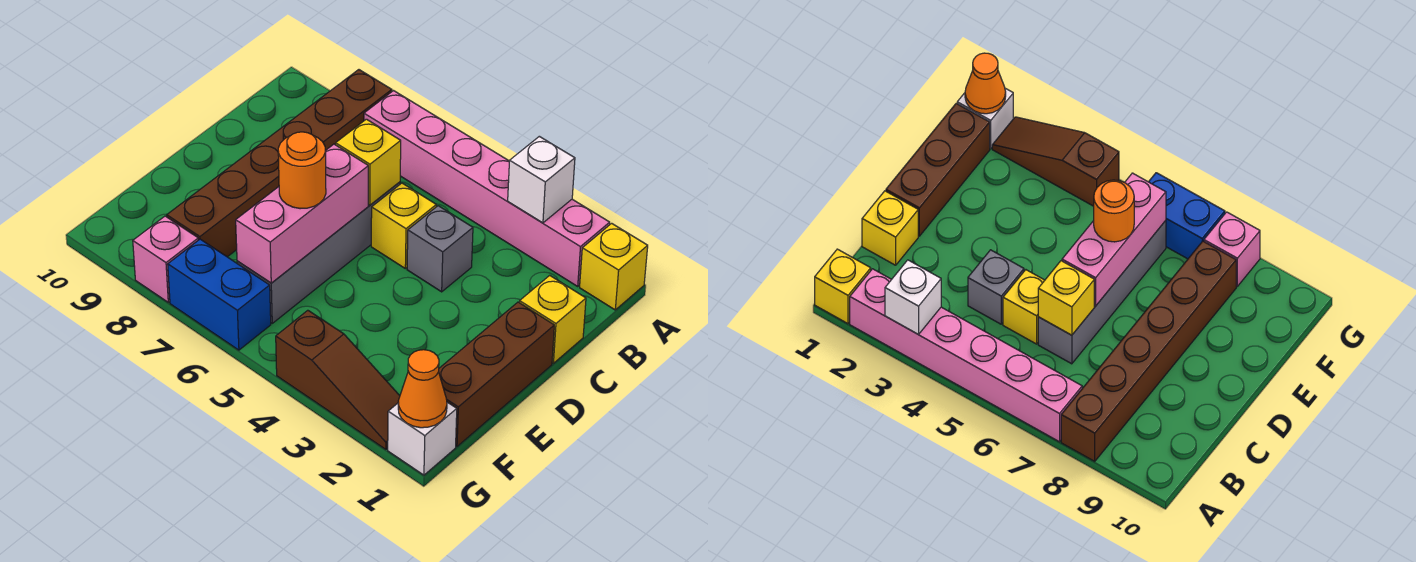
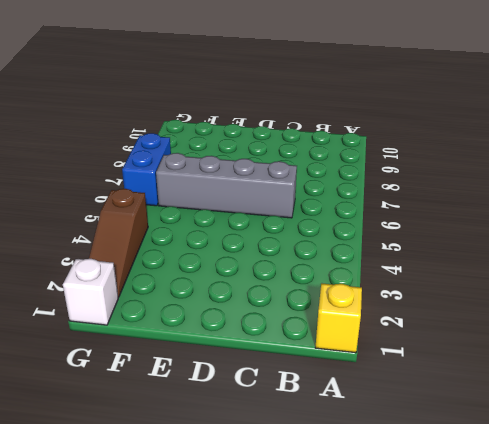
none -> pink brick A2:A7 level 1
none -> brown brick A8:F8 level 1
none -> yellow brick C1 level 1

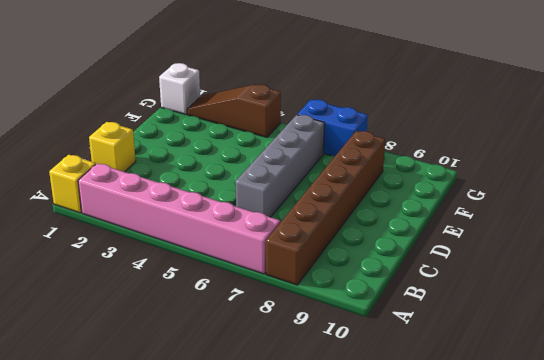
none -> grey brick C4 level 1
none -> yellow brick C5 level 1
none -> brown brick D1:F1 level 1

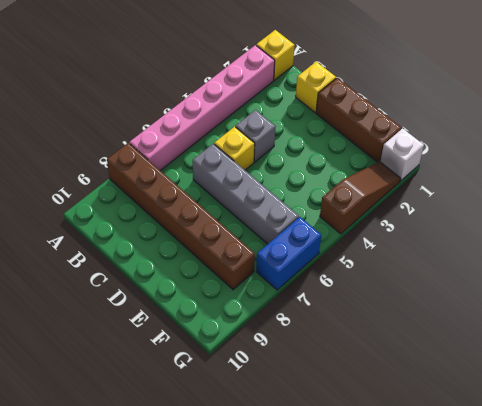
none -> pink brick G8 level 1
none -> white brick A3 level 2
none -> yellow brick C6 level 2

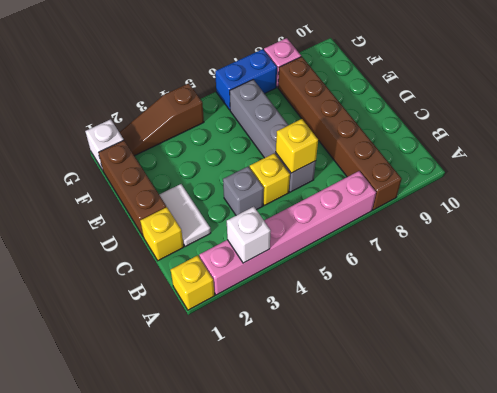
white tile C2:D2 level 1 -> none
none -> pink brick D6:F6 level 2
none -> orange cone G1 level 2
none -> orange round brick E6 level 3

